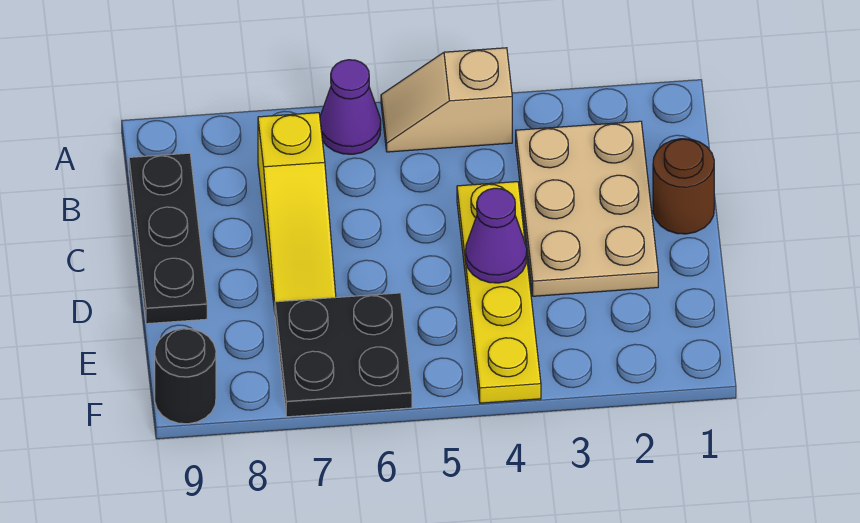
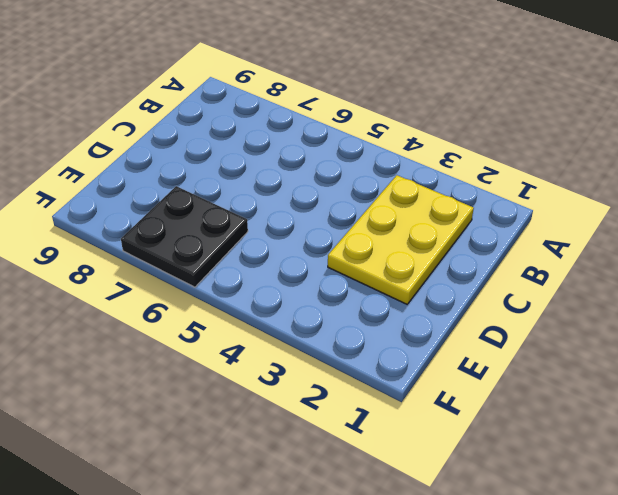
yellow plate B2:D3 level 1 -> tan plate B2:D3 level 1
none -> tan slope A4:A5 level 1 top 4
none -> purple cone A6 level 1

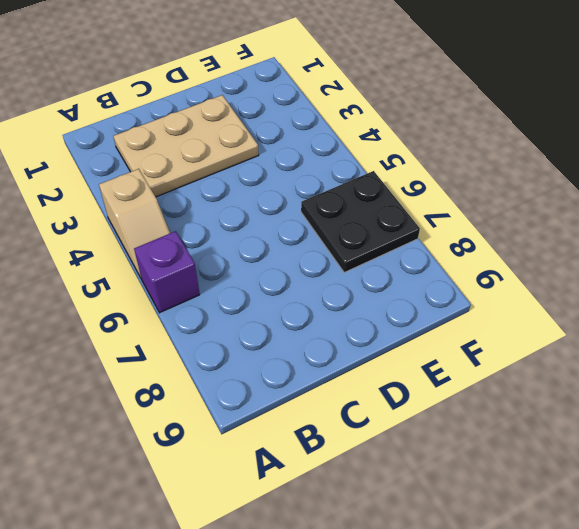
purple brick A6 level 1 -> purple cone A6 level 1
none -> yellow slope B7:D7 level 1 top B
none -> black plate B9:D9 level 1

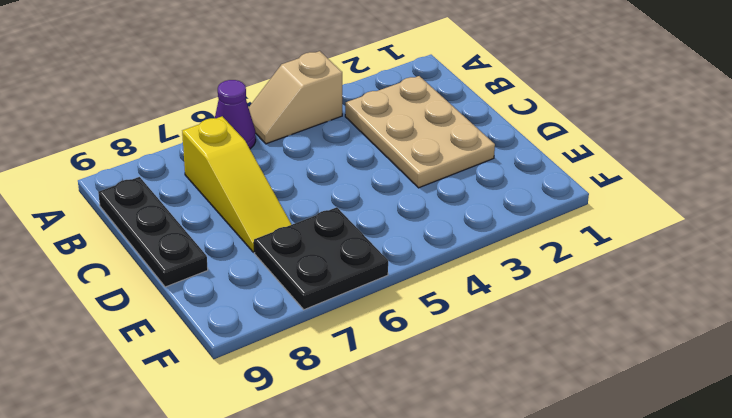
none -> brown round brick C1 level 1
none -> yellow plate C4:F4 level 1

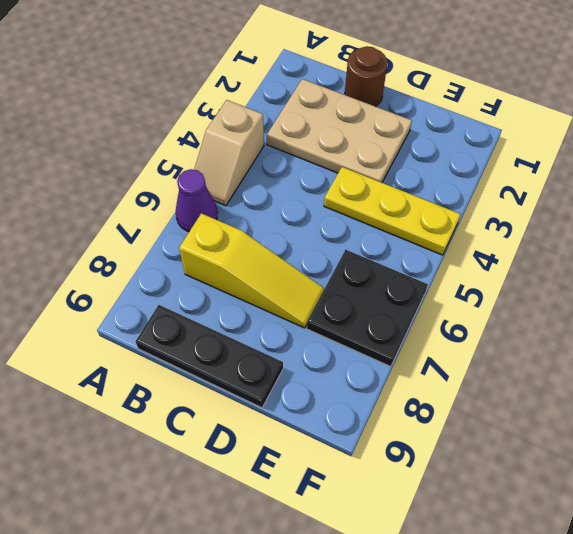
yellow plate D4:F4 level 1 -> yellow plate C4:F4 level 1
none -> black round brick F9 level 1
none -> purple cone D4 level 2

